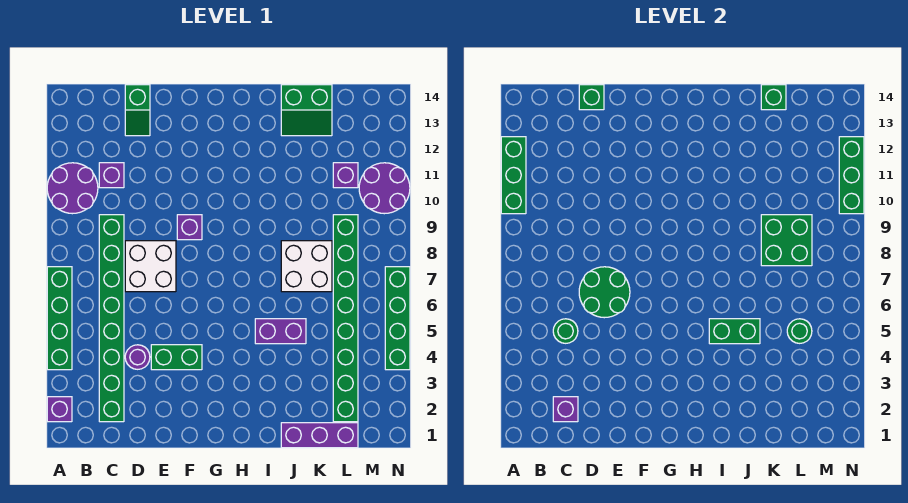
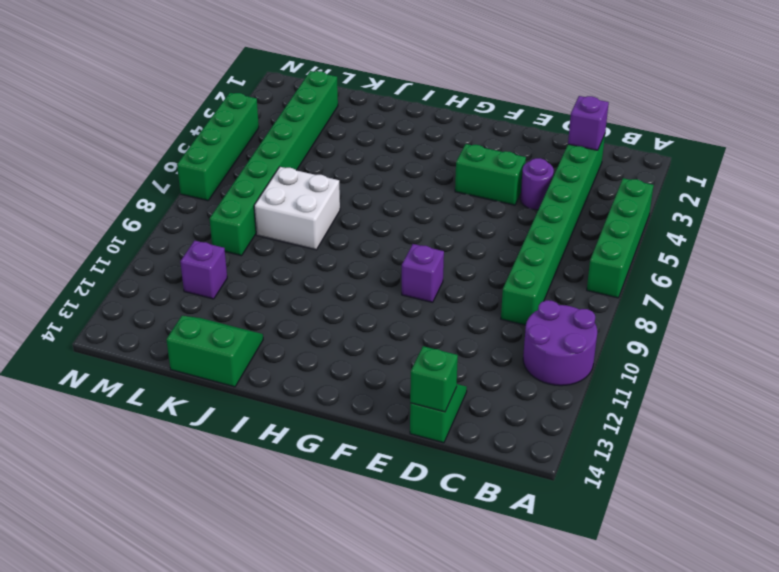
none -> purple brick A2 level 1
none -> purple brick C11 level 1
none -> white brick D7:E8 level 1

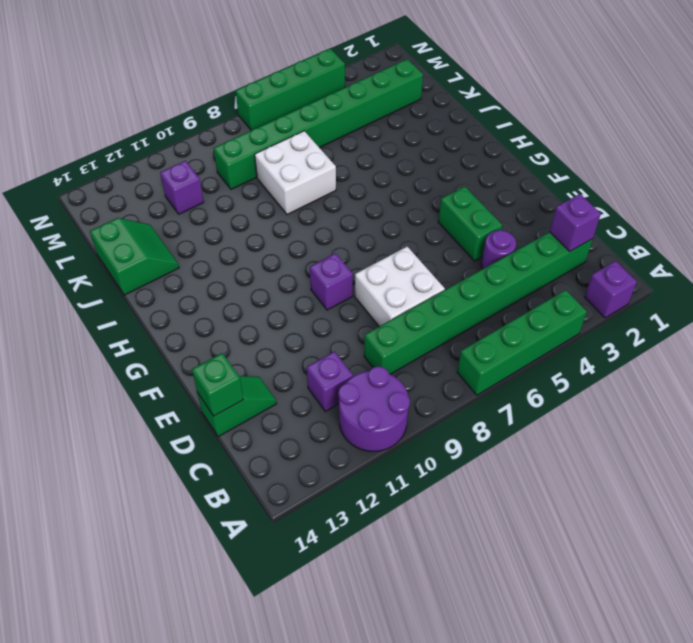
none -> purple brick I5:J5 level 1
none -> purple brick J1:L1 level 1
none -> purple round brick M10:N11 level 1

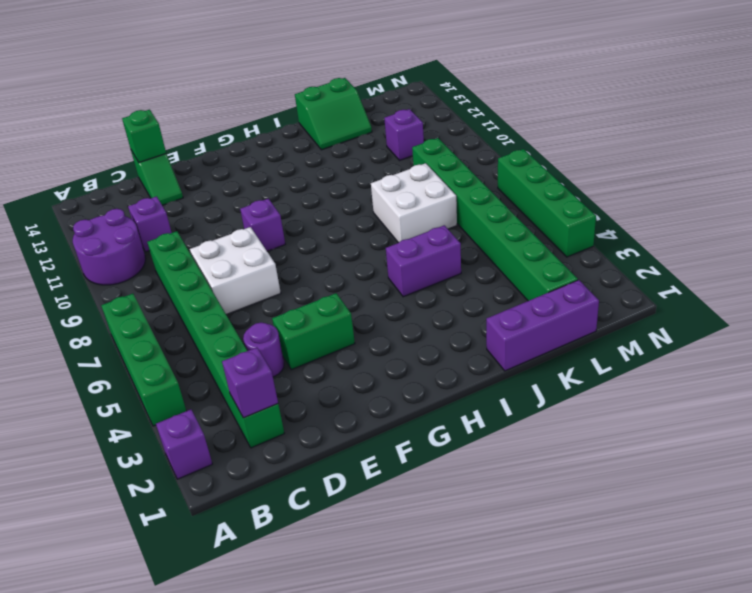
none -> purple round brick M10:N11 level 1
none -> green brick A10:A12 level 2
none -> green round brick C5 level 2

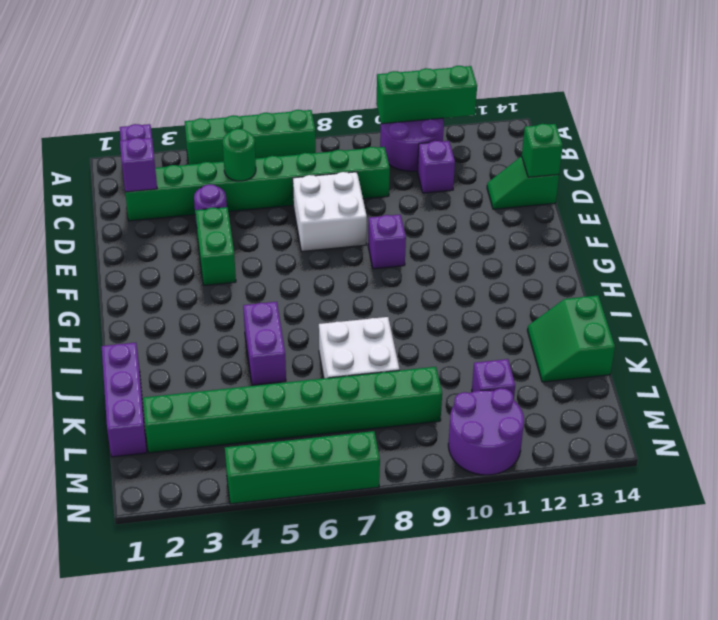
none -> green round brick D6:E7 level 2
none -> green brick I5:J5 level 2
none -> green brick K8:L9 level 2

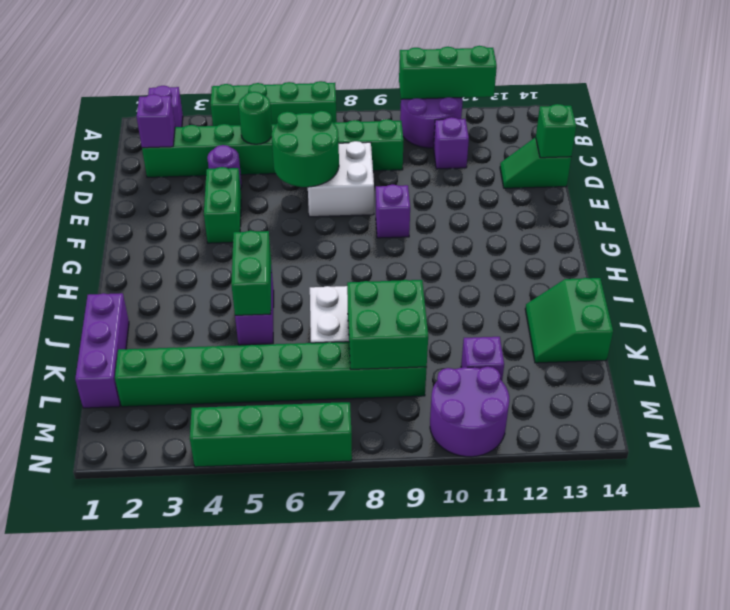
none -> green brick K14 level 2
none -> green round brick L5 level 2
none -> green brick N10:N12 level 2

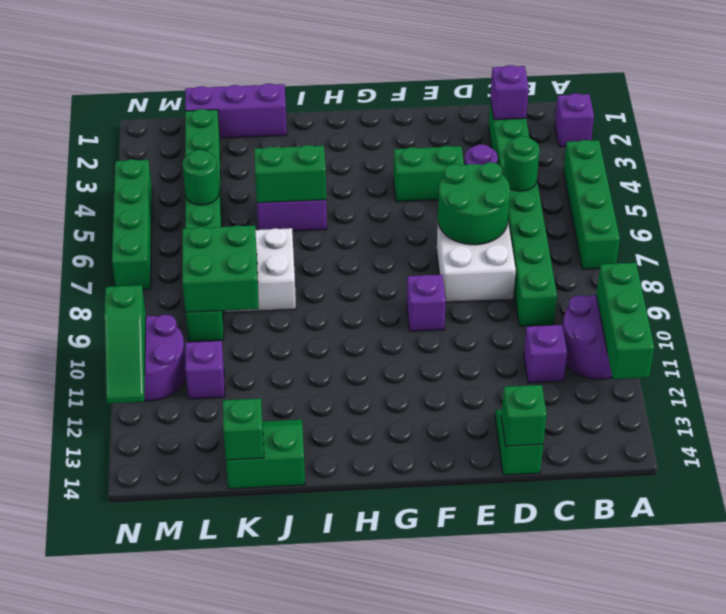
green slope N10:N12 level 2 top 10 -> green brick N10:N12 level 2

